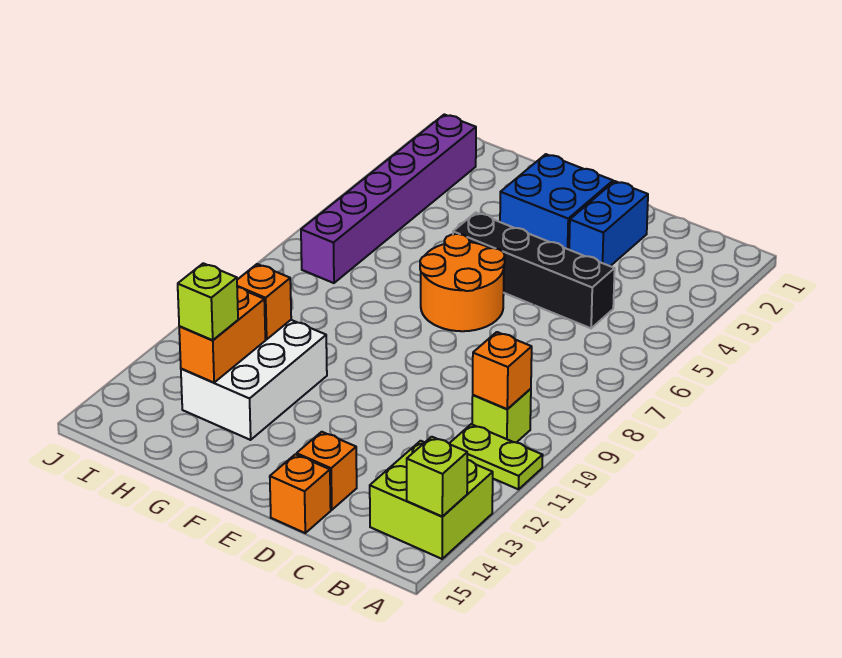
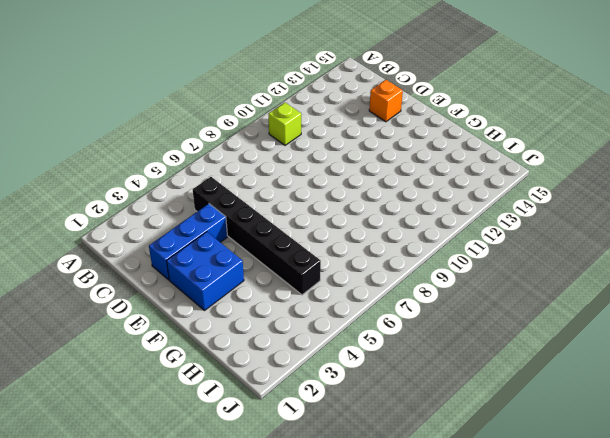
black brick C5:H5 level 1 -> black brick C5:F5 level 1
blue brick D2:D4 level 1 -> blue brick D2:D3 level 1
none -> lime plate A11:B11 level 1
none -> lime brick A13:B14 level 1
none -> orange brick D15 level 1

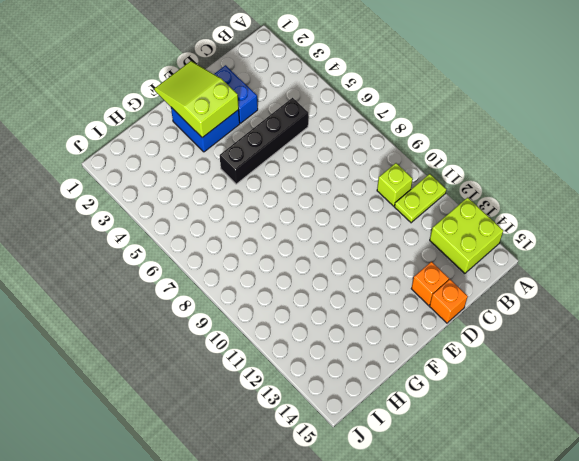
lime slope E1:F3 level 2 top 3 -> none
none -> orange round brick E6:F7 level 1
none -> white brick G11:H13 level 1
none -> purple brick I2:I7 level 1

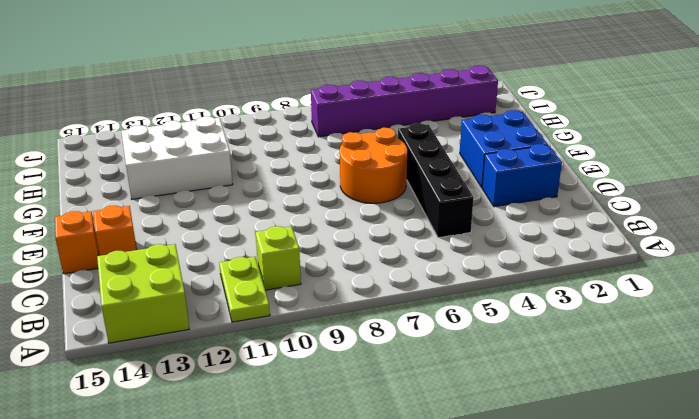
none -> lime brick A14 level 2
none -> orange brick B10 level 2
none -> orange brick H11 level 2

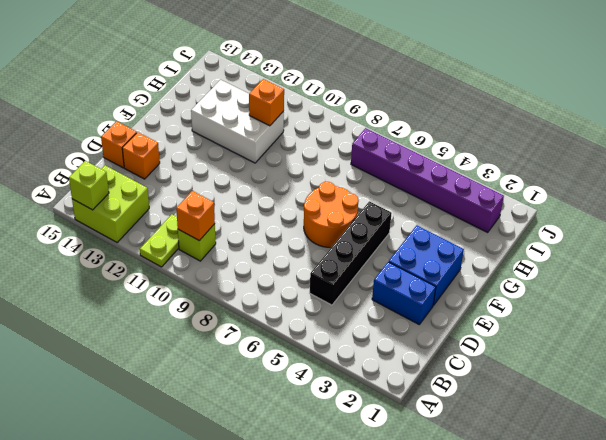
none -> orange brick H12:H13 level 2
none -> lime brick H13 level 3

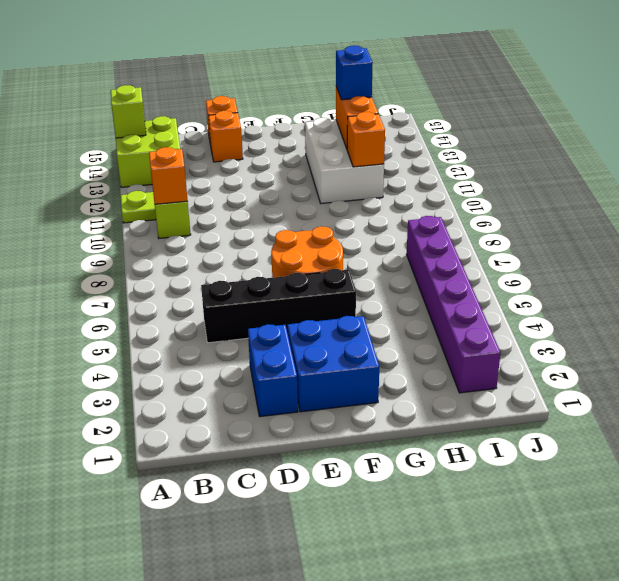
blue brick H13 level 3 -> lime brick H13 level 3

